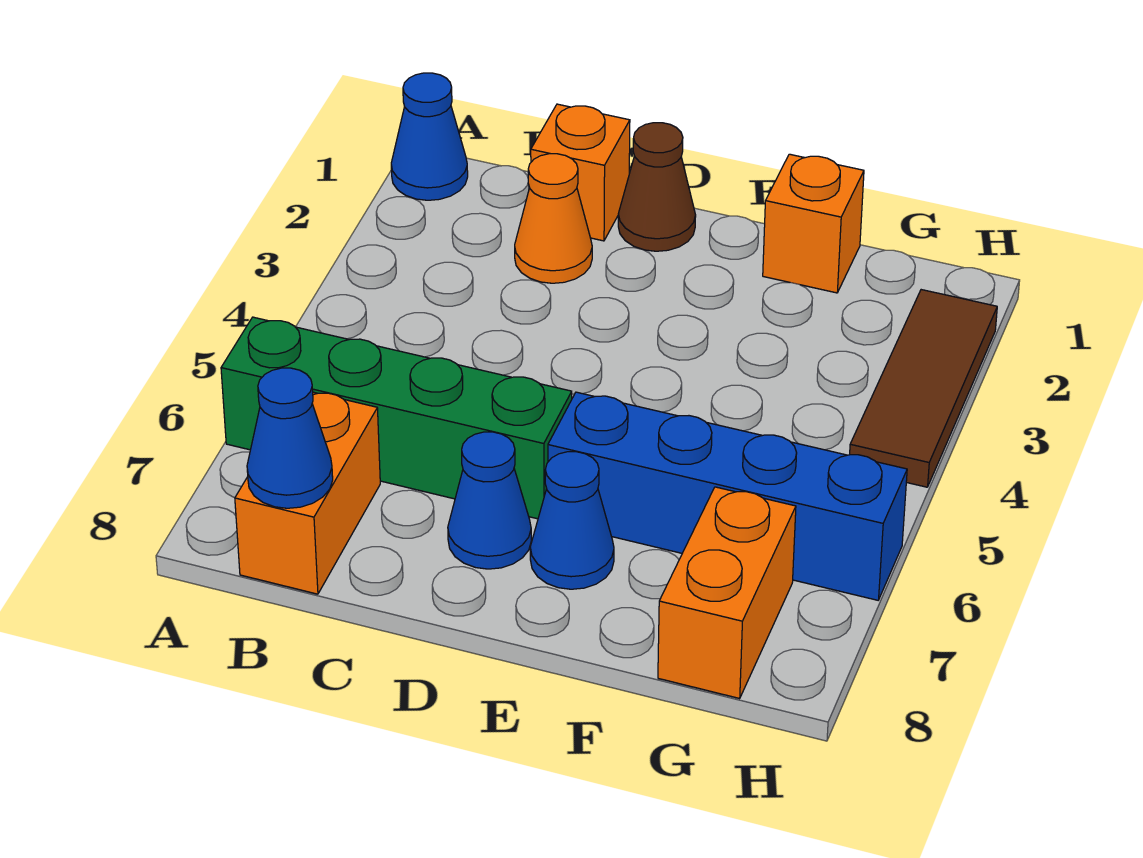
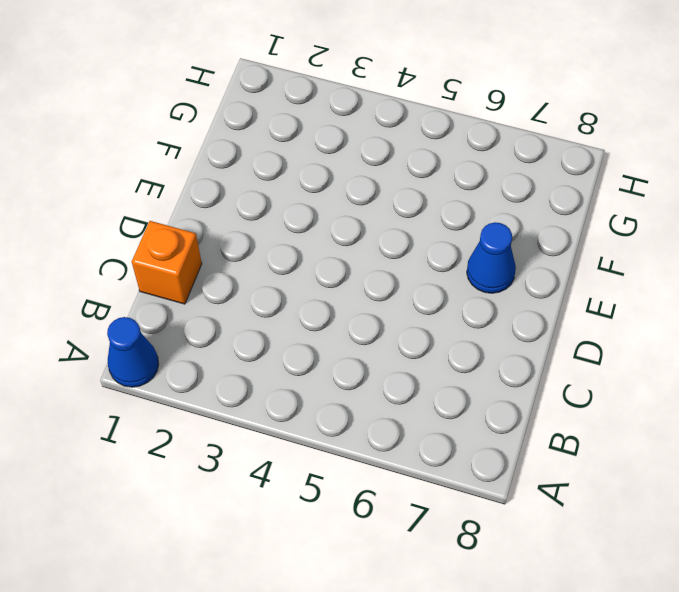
none -> green brick A6:D6 level 1
none -> orange brick B7:B8 level 1
none -> orange cone C2 level 1

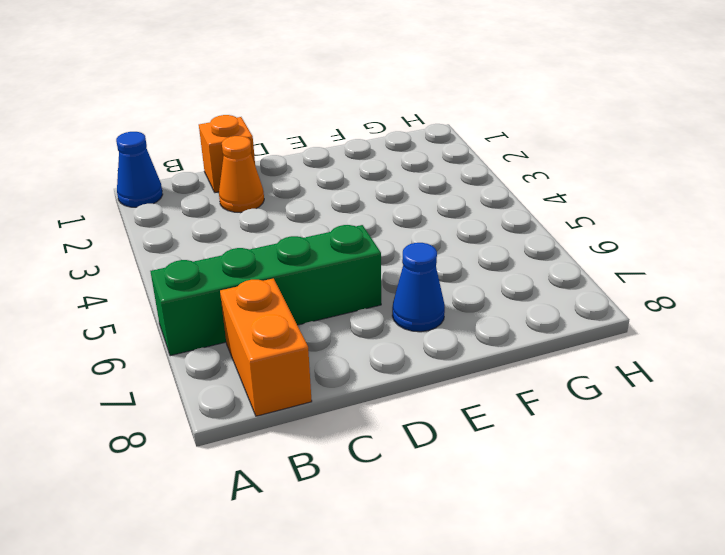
none -> brown cone D1 level 1
none -> blue cone D7 level 1
none -> blue brick E6:H6 level 1

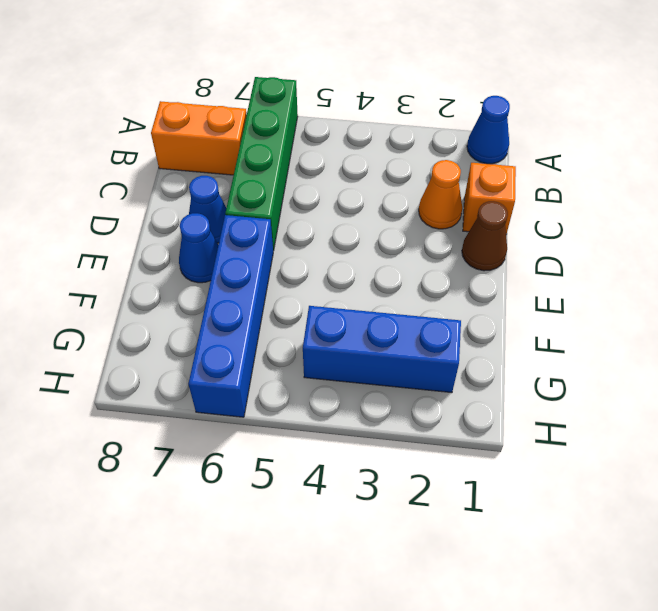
blue brick G2:G4 level 1 -> none
none -> orange brick F1 level 1
none -> orange brick G7:G8 level 1
none -> brown tile H2:H4 level 1

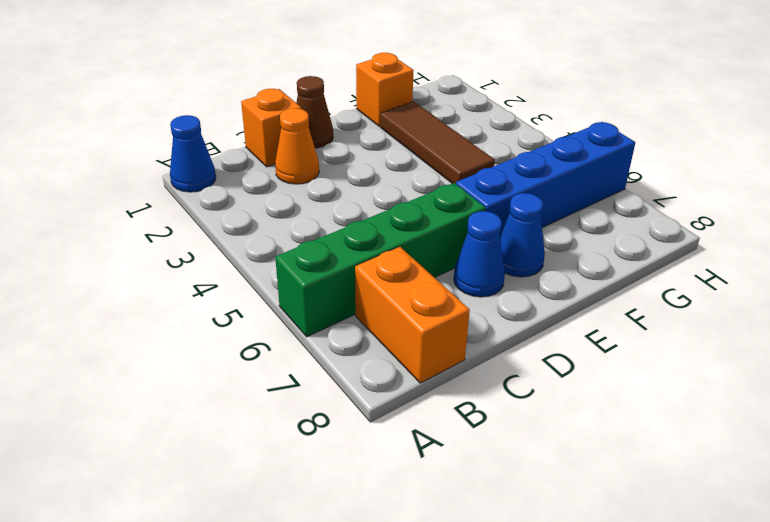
brown tile F2:F4 level 1 -> brown tile H2:H4 level 1
none -> orange brick G7:G8 level 1
none -> blue cone B8 level 2

